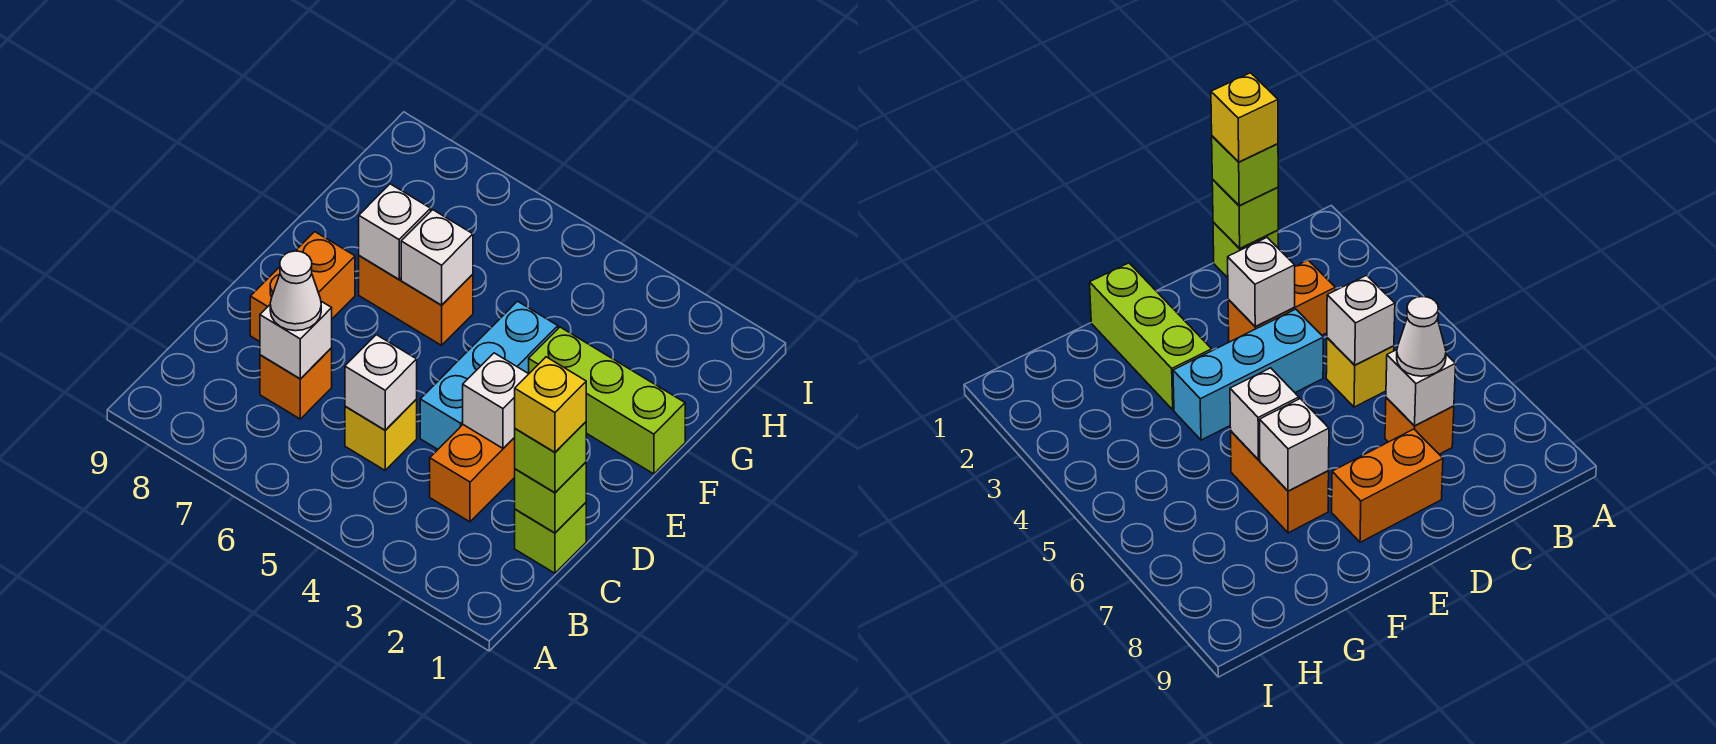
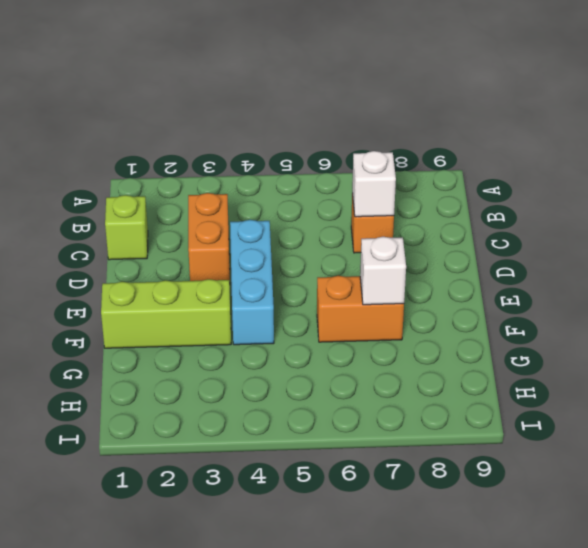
none -> yellow brick C5 level 1
none -> orange brick D8:E8 level 1
none -> lime brick C1 level 2

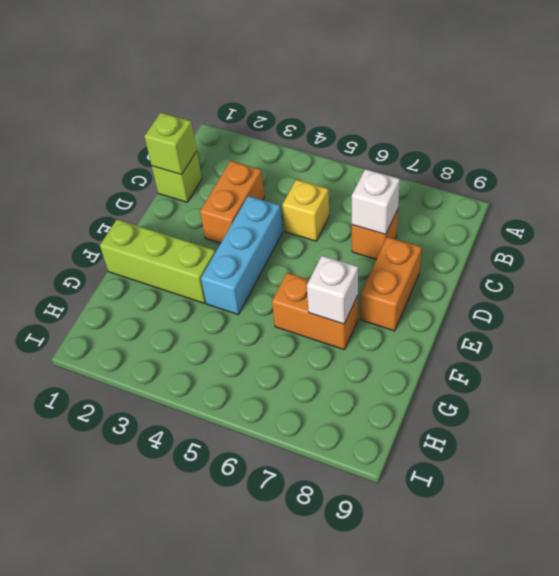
none -> white brick C5 level 2
none -> white brick D3 level 2
none -> white brick F6 level 2

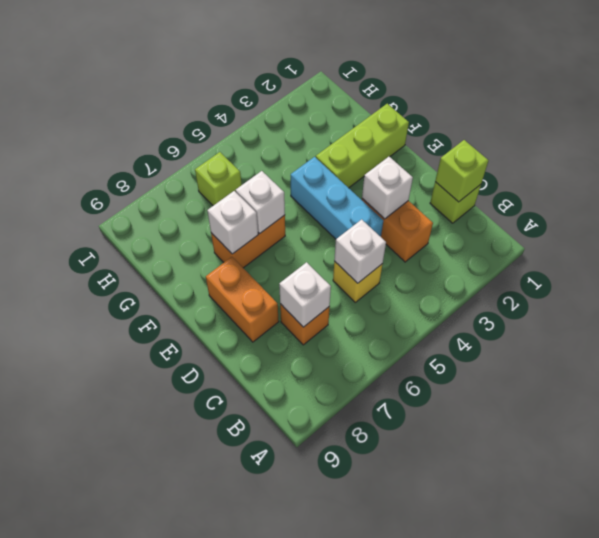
lime brick H6 level 1 -> lime brick C1 level 3
none -> white cone C7 level 3
none -> yellow brick C1 level 4

